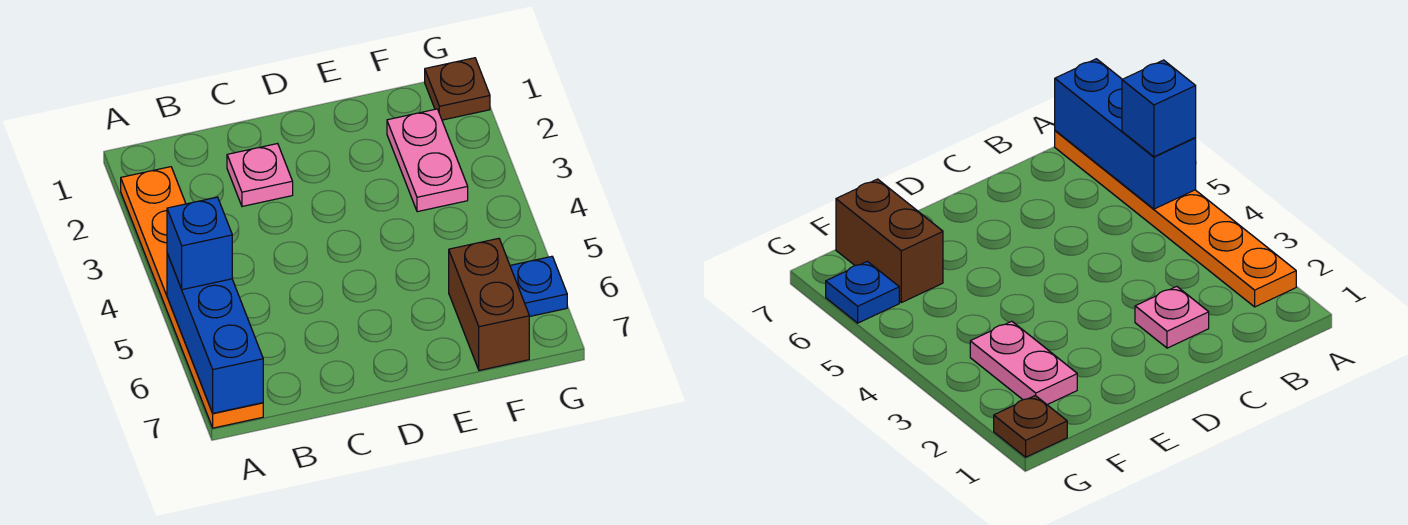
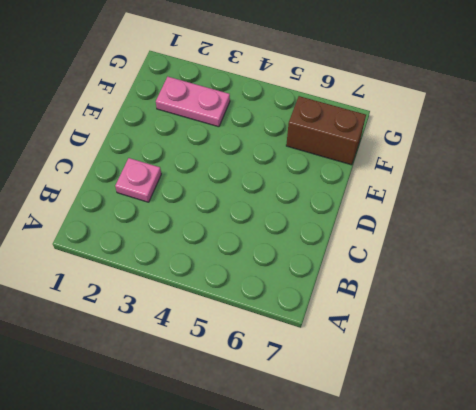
none -> orange plate A2:A7 level 1
none -> brown plate G1 level 1

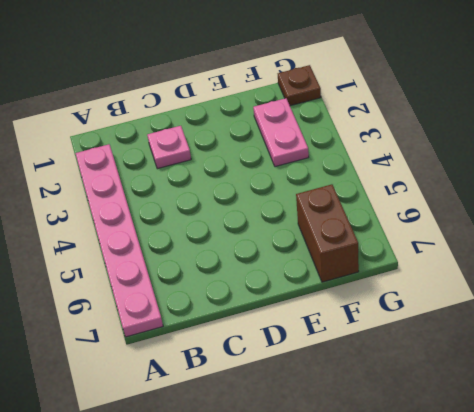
pink plate A2:A7 level 1 -> orange plate A2:A7 level 1
none -> blue plate G6 level 1
none -> blue brick A5:A7 level 2

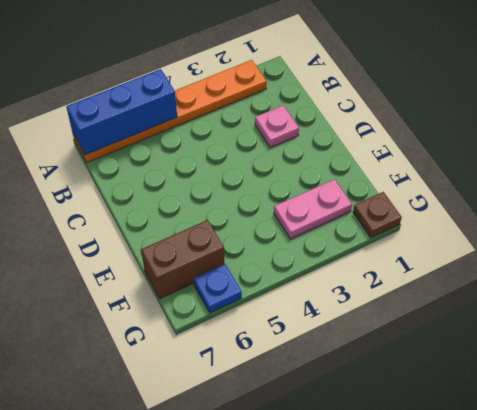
none -> blue brick A5 level 3

